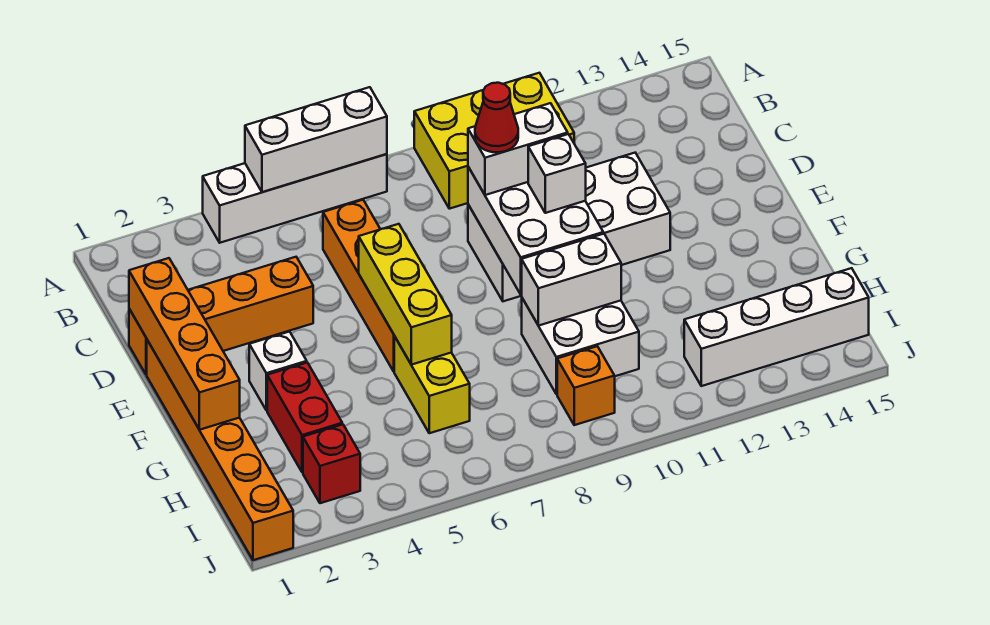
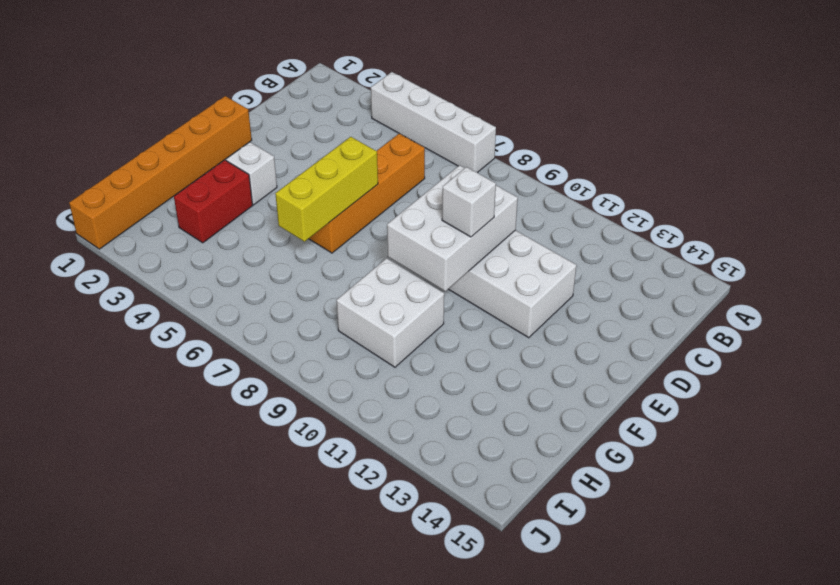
none -> yellow brick A9:B11 level 1
none -> orange brick D1:D4 level 1
none -> yellow brick G6:H6 level 1

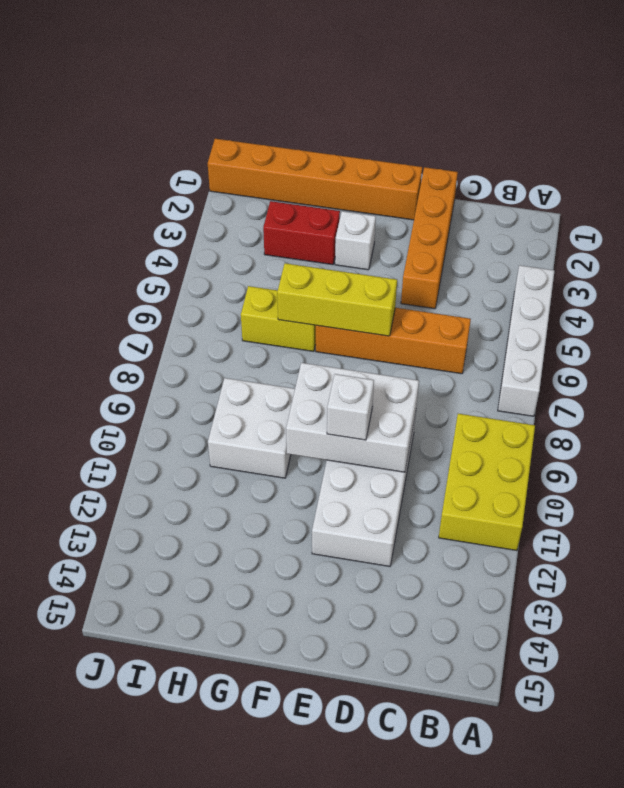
none -> red brick I3 level 1
none -> orange brick I9 level 1
none -> white brick I12:I15 level 1

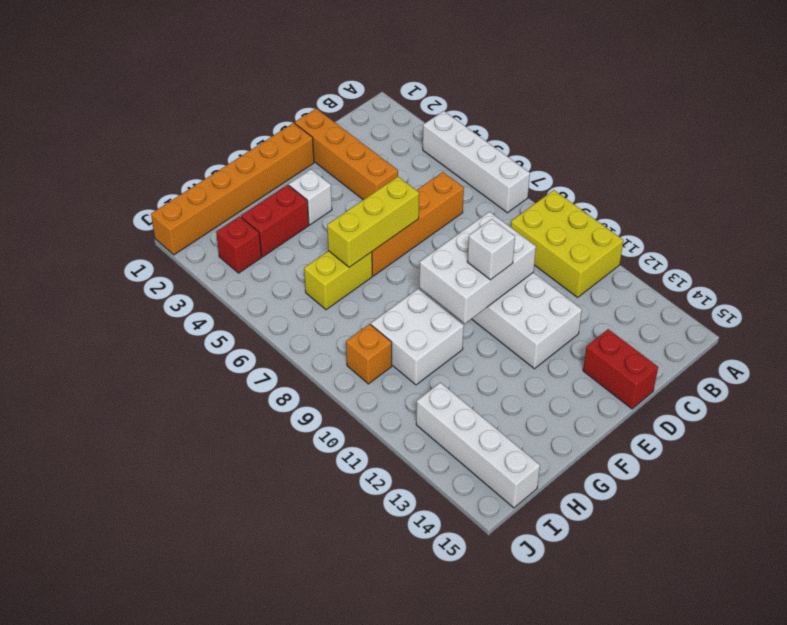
red brick D14:D15 level 1 -> none
none -> white brick A5:A7 level 2
none -> orange brick D1:G1 level 2
none -> white brick G9:G10 level 2

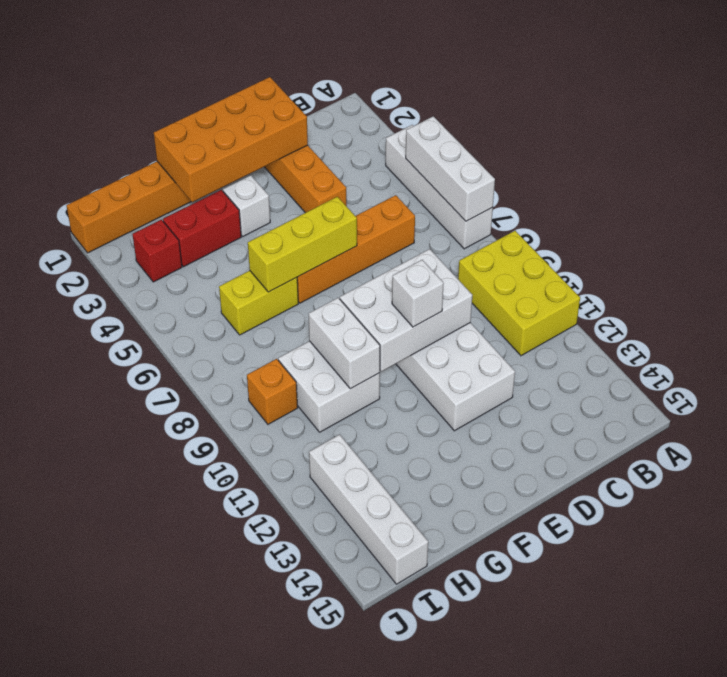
orange brick D1:G2 level 2 -> orange brick D1:G1 level 2
none -> white brick D9:D10 level 3
none -> red cone D9 level 4

